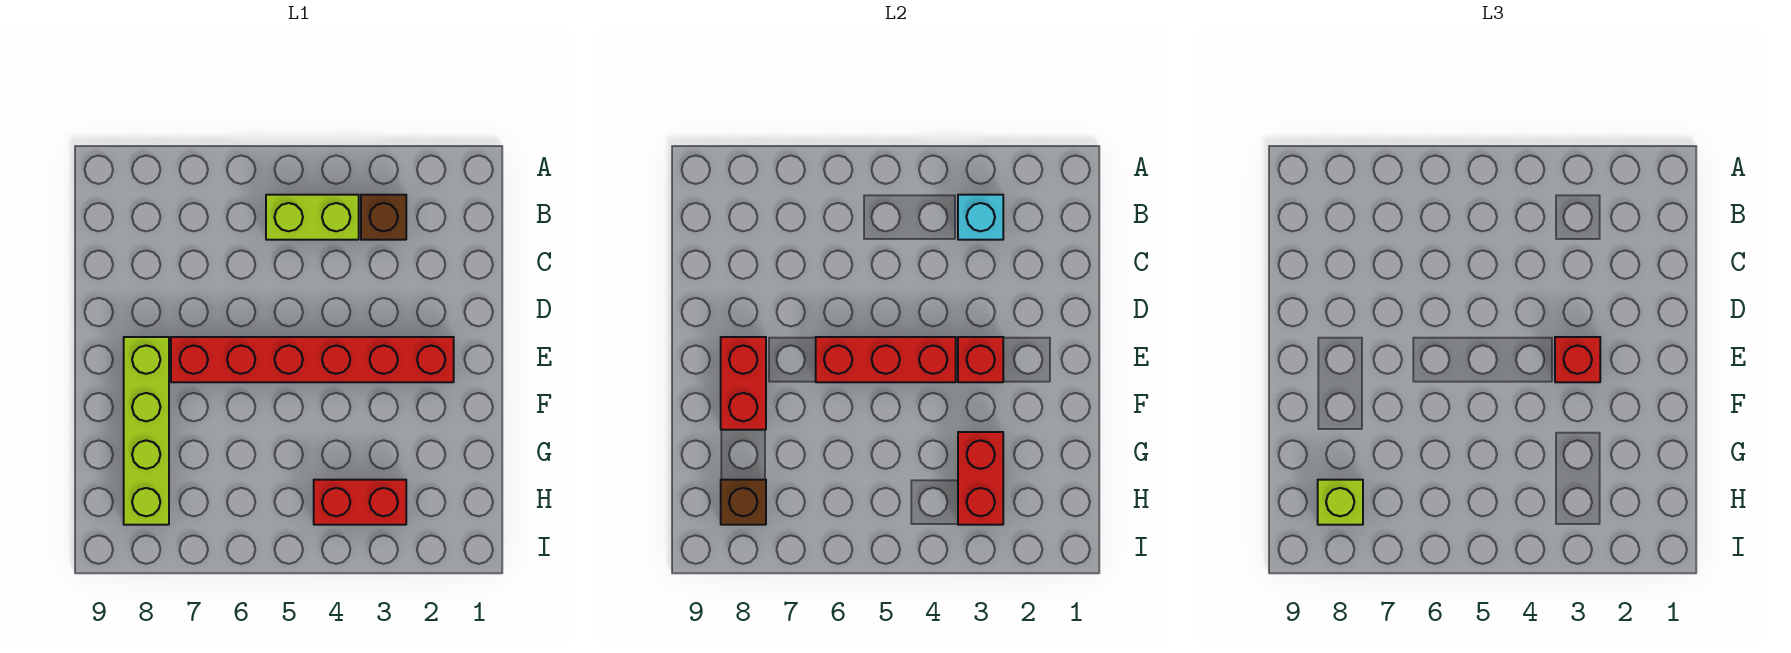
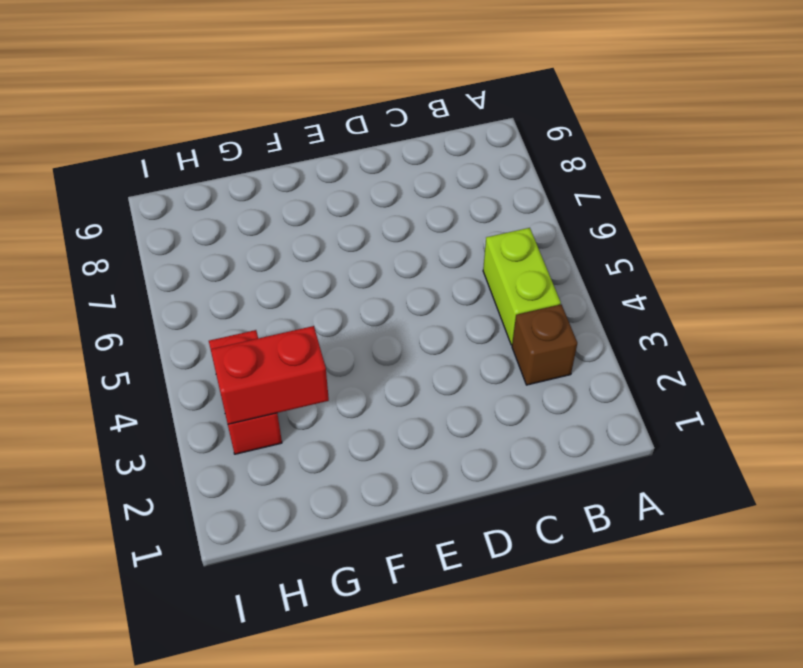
none -> red brick E2:E7 level 1
none -> lime brick E8:H8 level 1
none -> cyan brick B3 level 2

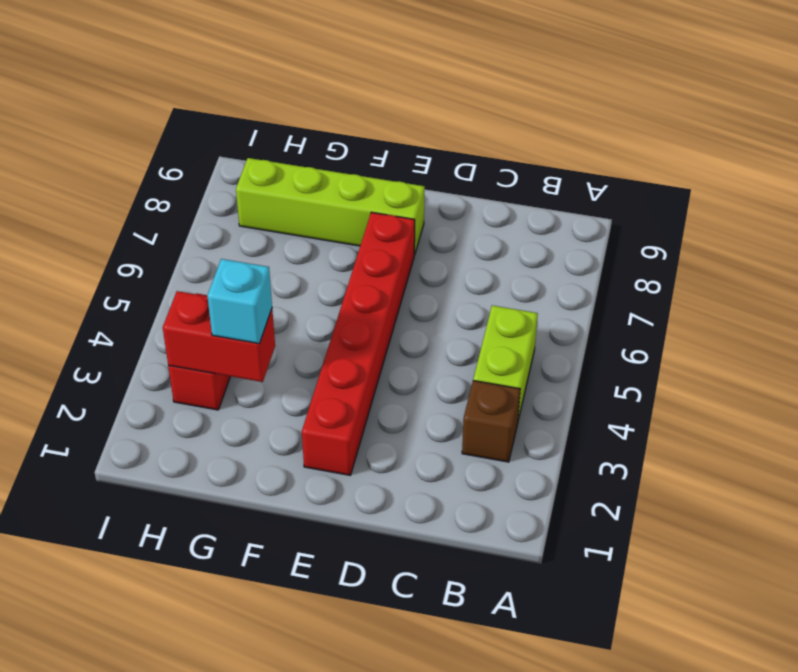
cyan brick G3 level 3 -> cyan brick B3 level 2
none -> red brick E3 level 2
none -> red brick E4:E6 level 2
none -> red brick E8:F8 level 2

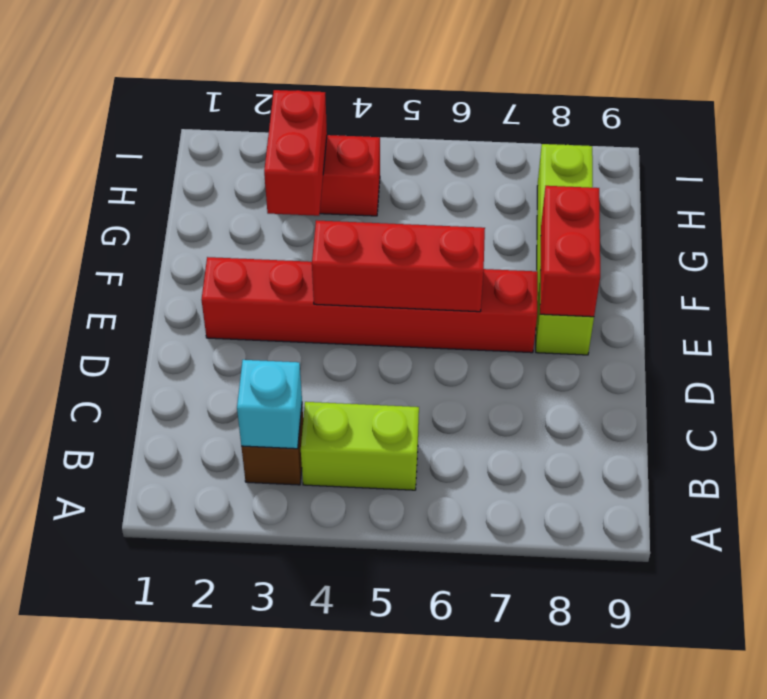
none -> red brick E3 level 2
none -> brown brick H8 level 2
none -> red brick E3 level 3

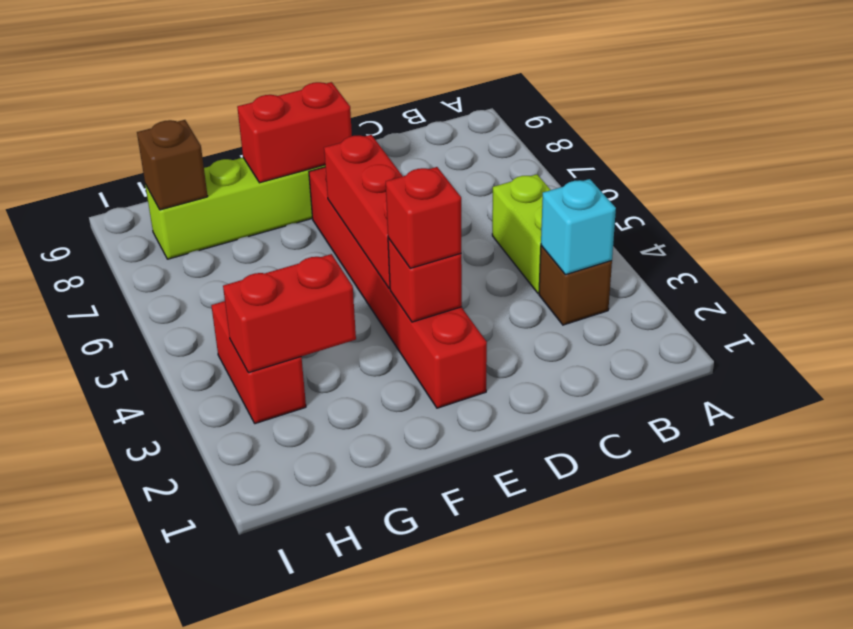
none -> lime brick H8 level 3

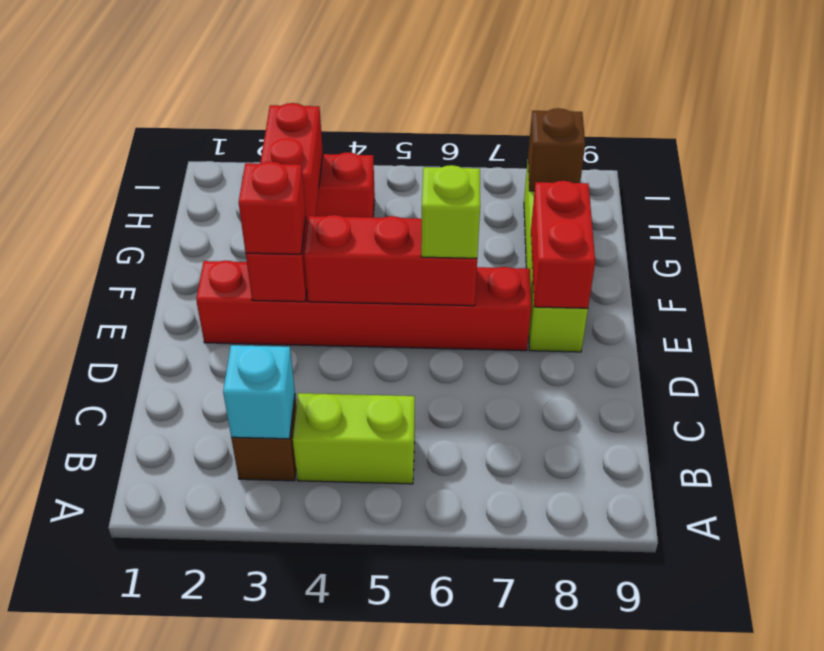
lime brick E6 level 3 -> lime brick H8 level 3

